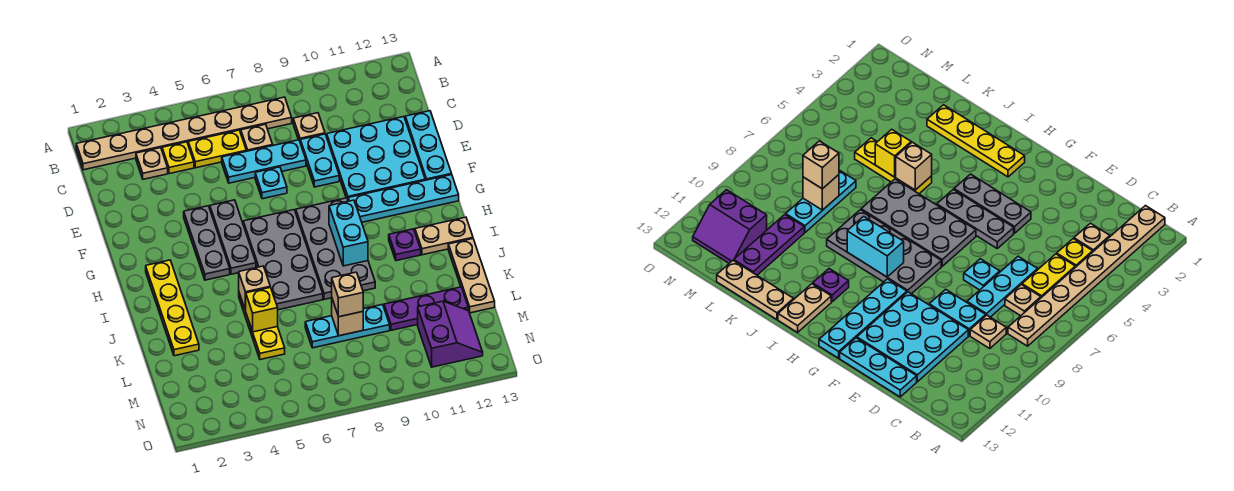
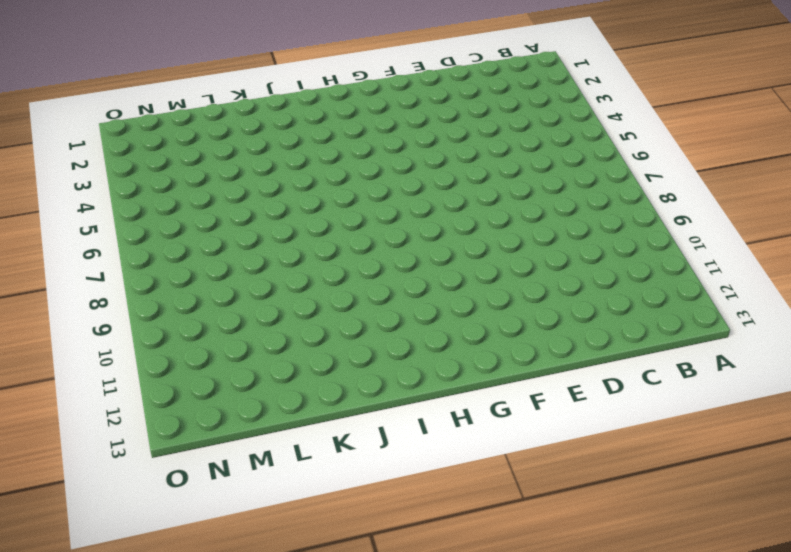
none -> tan plate B1:B8 level 1
none -> tan plate C3 level 1
none -> yellow plate C4 level 1

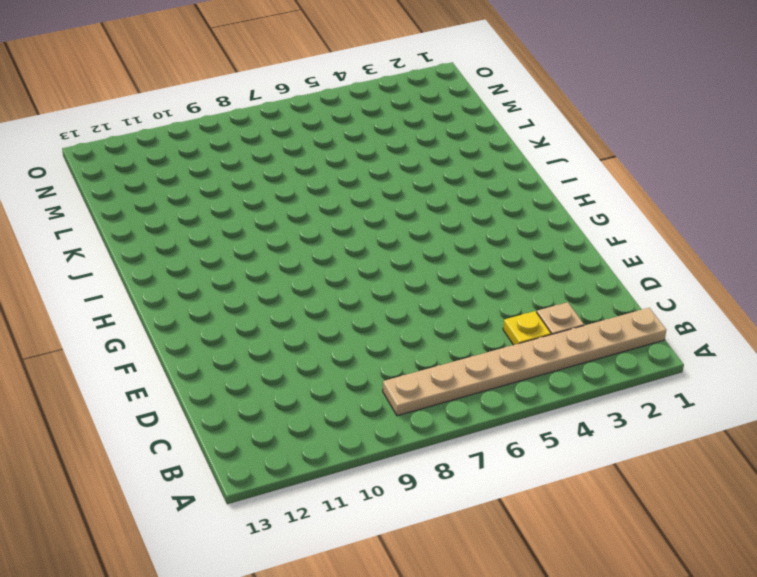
none -> yellow plate C5:C6 level 1
none -> tan plate C7 level 1
none -> tan plate C9 level 1

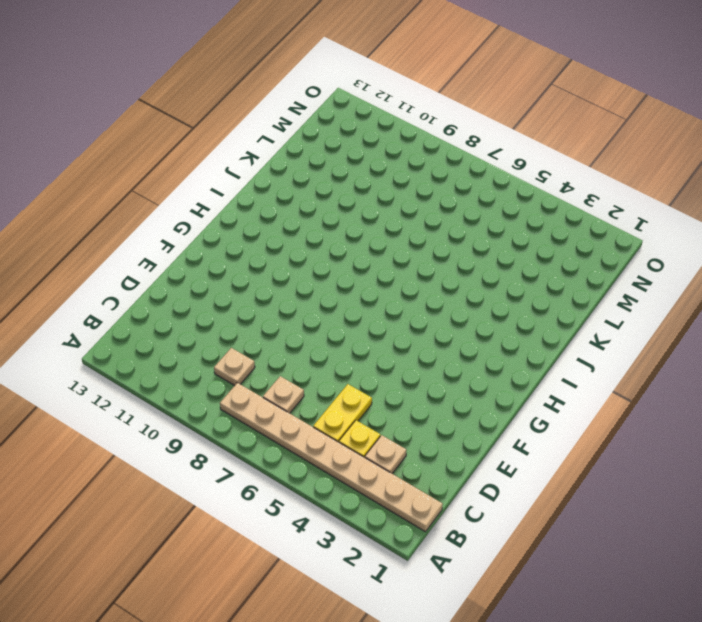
yellow plate C5:D5 level 1 -> yellow plate C5:C6 level 1
none -> cyan plate D6:D8 level 1
none -> cyan plate D9:E9 level 1
none -> cyan plate D10:F12 level 1

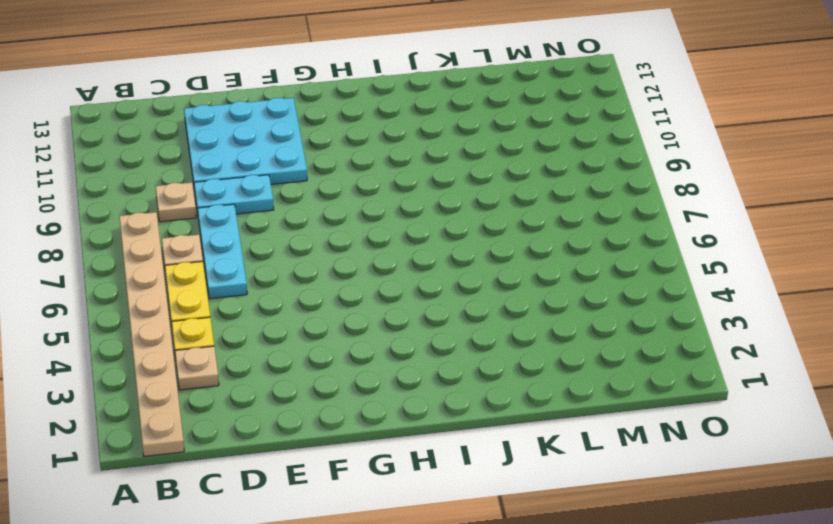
none -> cyan plate D13:F13 level 1
none -> cyan plate E7 level 1
none -> grey plate F4:H4 level 1

